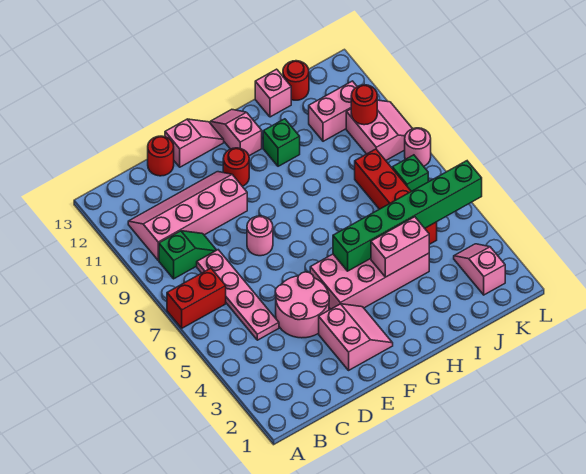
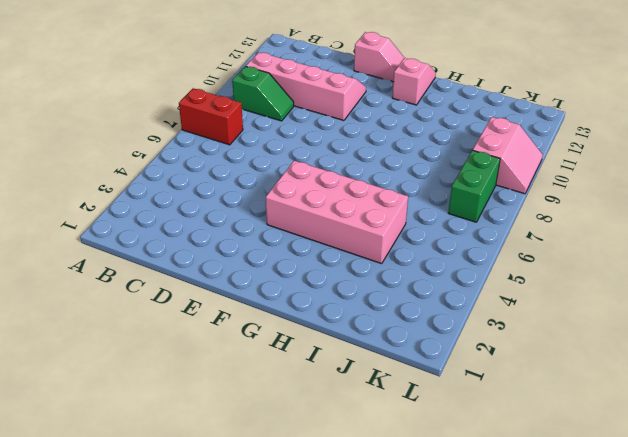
green brick K7:K8 level 1 -> green brick K7 level 1
none -> pink plate C5:C8 level 1
none -> pink round brick D4:E5 level 1
none -> red round brick D13 level 1

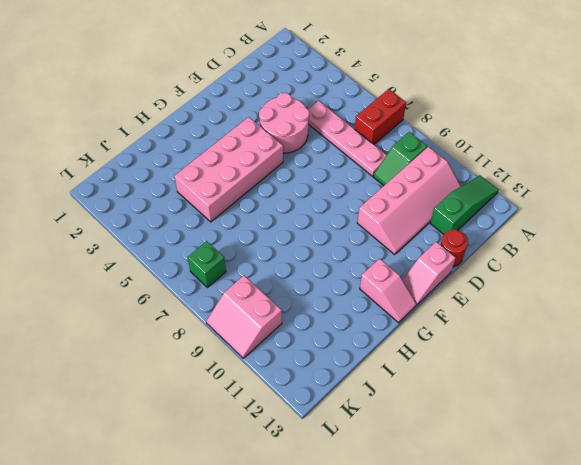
green slope A12:C12 level 1 top C -> none
none -> pink slope E2:F3 level 1 top E
none -> pink round brick E8 level 1
none -> red round brick F11 level 1

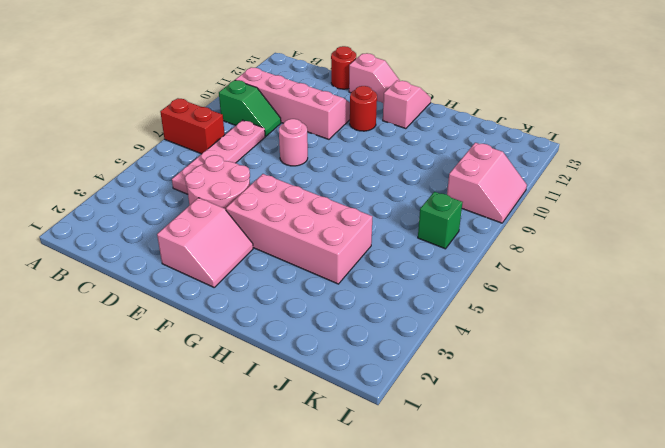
none -> green brick H11 level 1
none -> pink brick I13 level 1
none -> red brick J5:J8 level 1

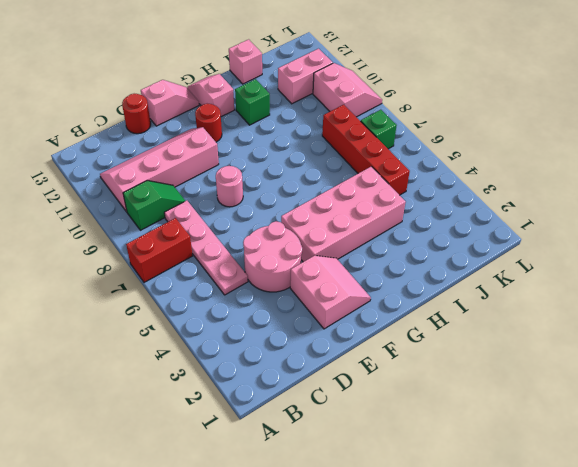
none -> red round brick J13 level 1
none -> pink slope K2:K3 level 1 top 2
none -> pink round brick L8 level 1

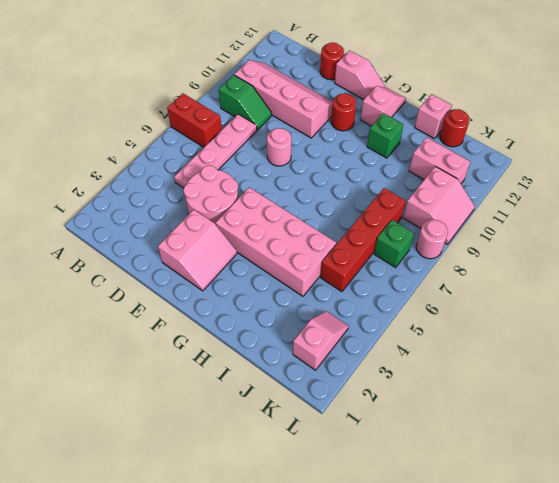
none -> green brick G5:L5 level 2
none -> pink brick H4:I4 level 2
none -> red round brick K10 level 2

